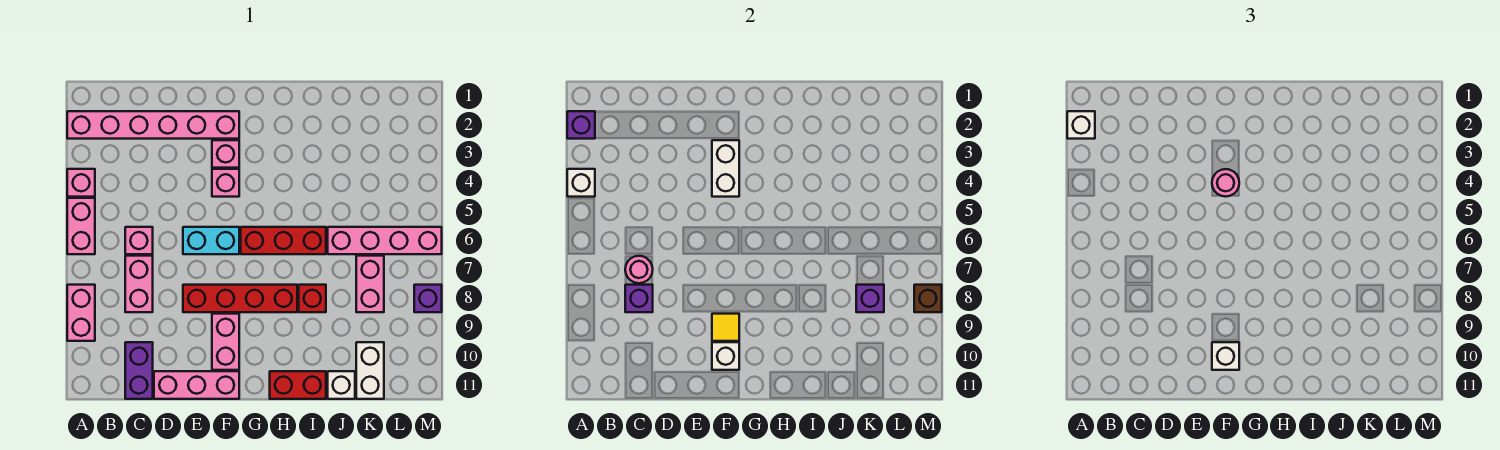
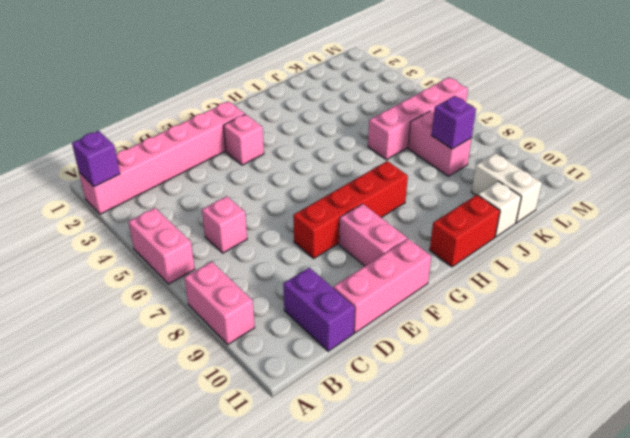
none -> pink brick A4 level 1
none -> pink brick C7:C8 level 1
none -> cyan brick E6:F6 level 1
none -> pink brick F4 level 1

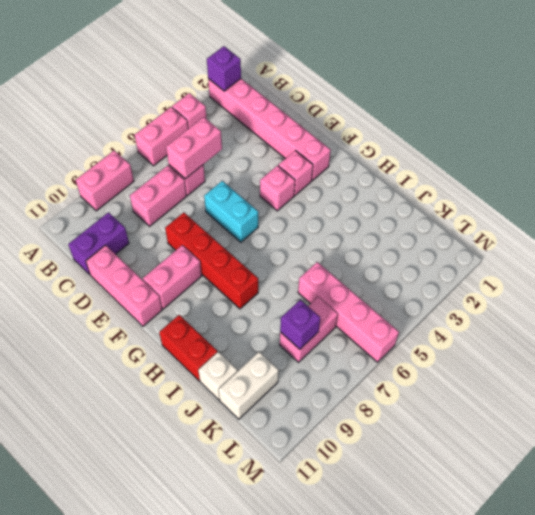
pink brick C5:C6 level 2 -> none
none -> red brick G6:I6 level 1
none -> red brick I8 level 1
none -> purple brick M8 level 1
none -> white brick A4 level 2

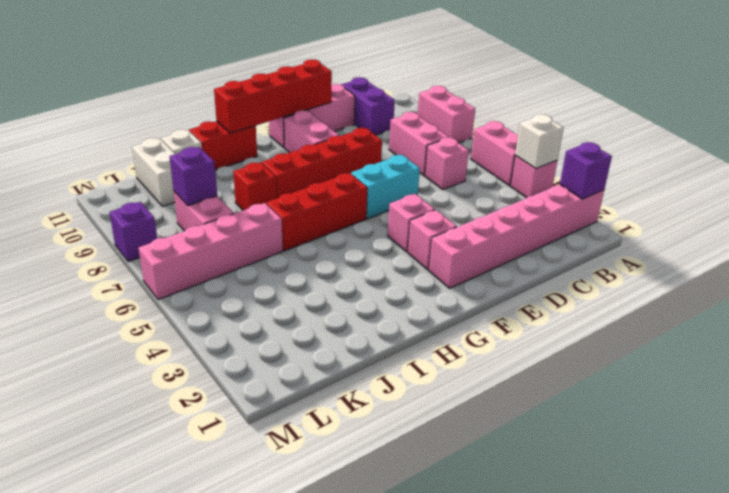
red brick E11:H11 level 2 -> none
none -> pink round brick C7 level 2
none -> purple brick C8 level 2
none -> white brick F3:F4 level 2
none -> yellow tile F9 level 2

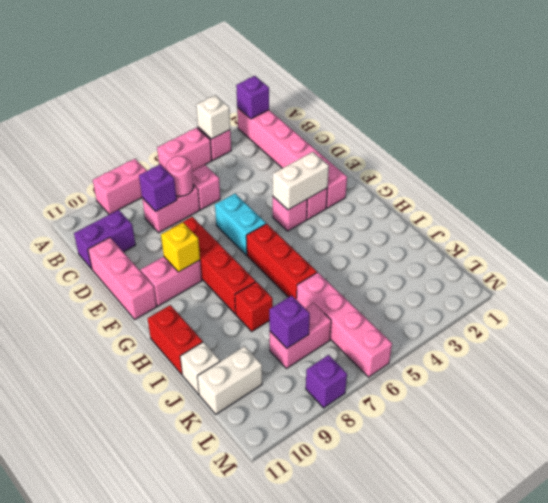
yellow brick F9 level 2 -> yellow tile F9 level 2
none -> white brick F10 level 2
none -> brown brick M8 level 2
none -> white brick A2 level 3
none -> pink round brick F4 level 3

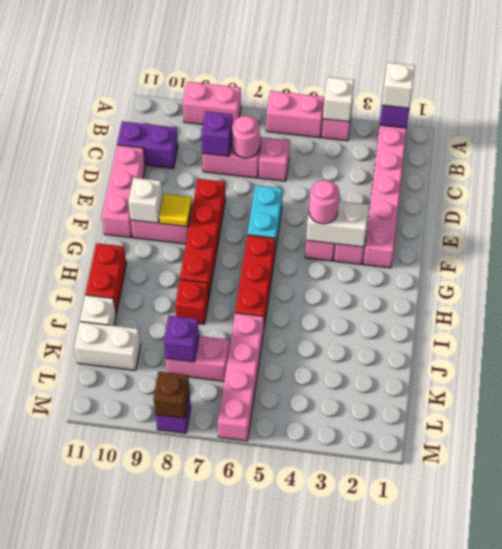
none -> white brick F10 level 3

